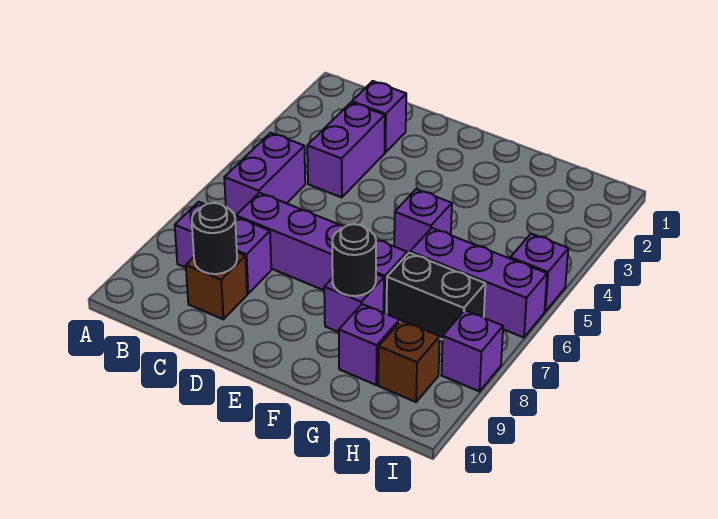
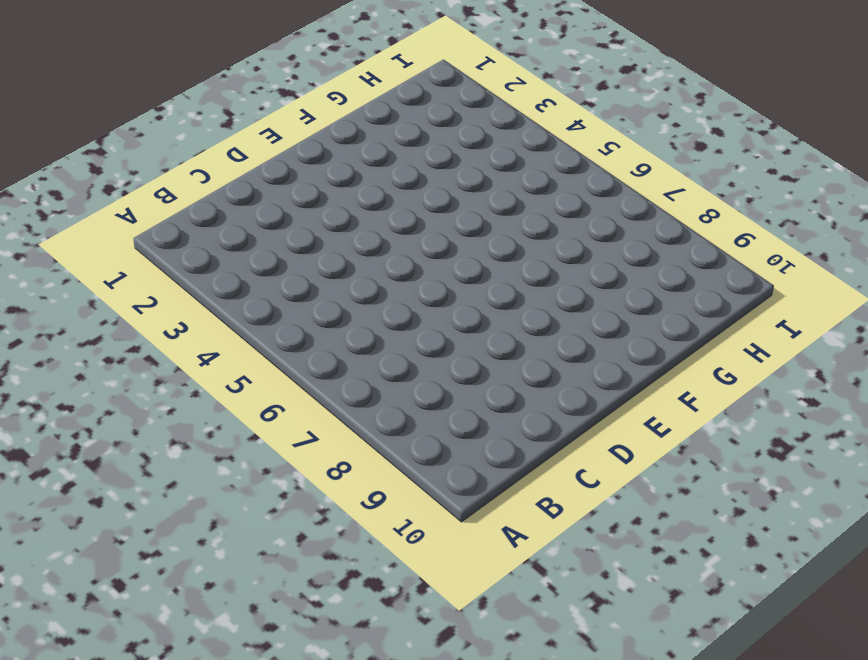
none -> purple brick B5:B6 level 1
none -> purple brick B8:C8 level 1
none -> purple brick C2 level 1

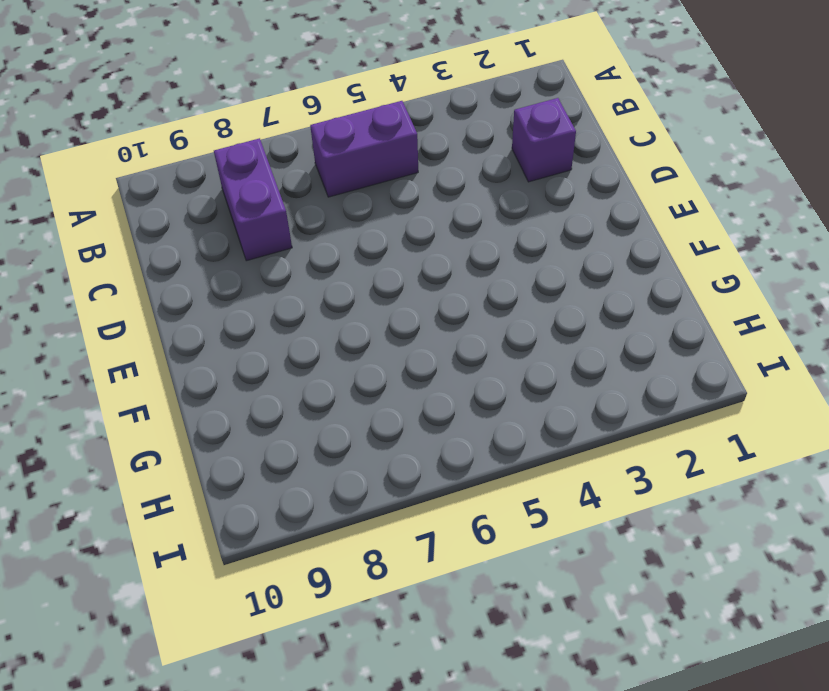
none -> purple brick C3:C4 level 1
none -> purple brick C7:F7 level 1
none -> brown brick C9 level 1

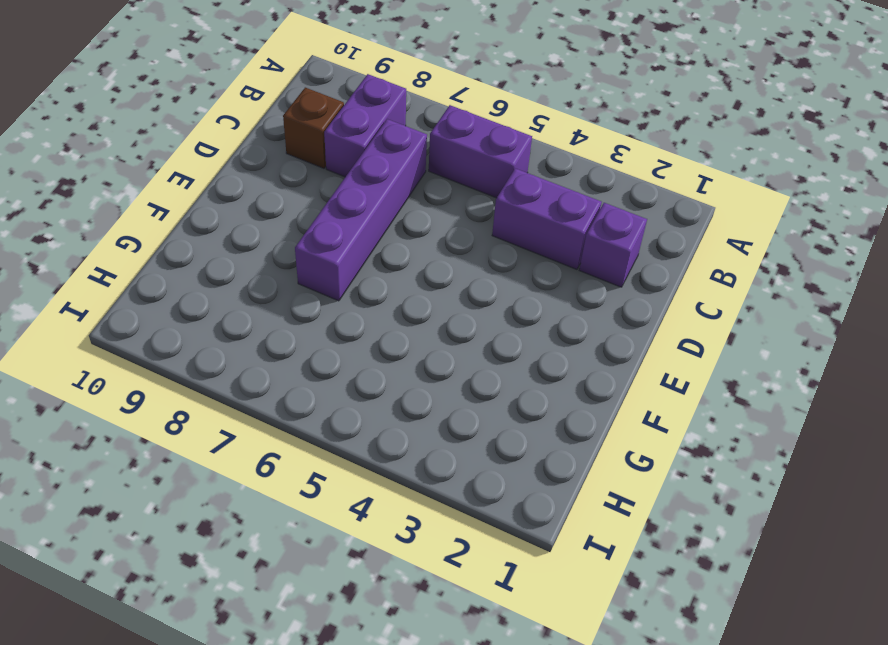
none -> purple brick F5 level 1
none -> purple brick F8 level 1
none -> purple brick G6:I6 level 1

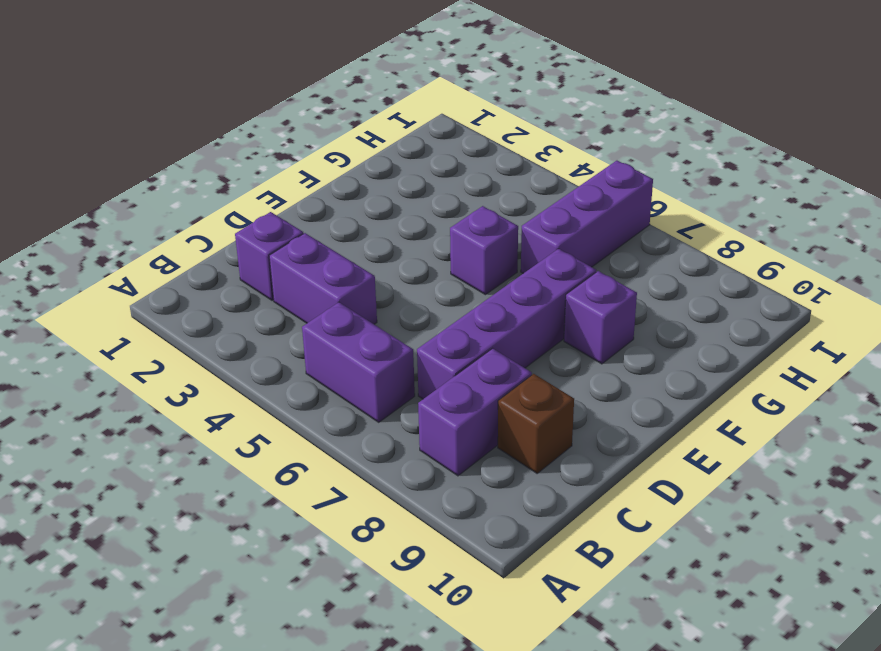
none -> black brick G7:H7 level 1
none -> purple brick G9 level 1
none -> brown brick H9 level 1

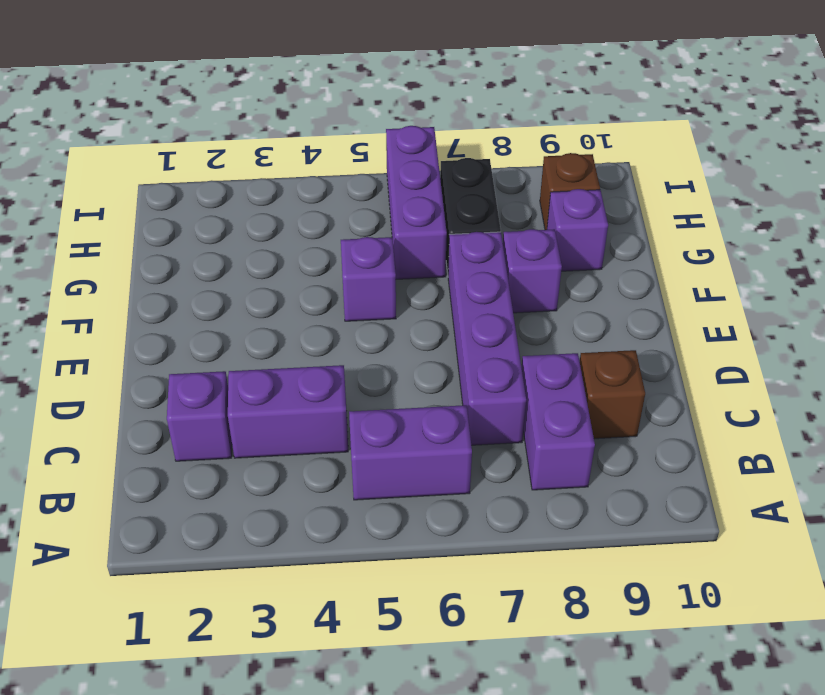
none -> purple brick I5 level 1
none -> purple brick I8 level 1
none -> black round brick C9 level 2

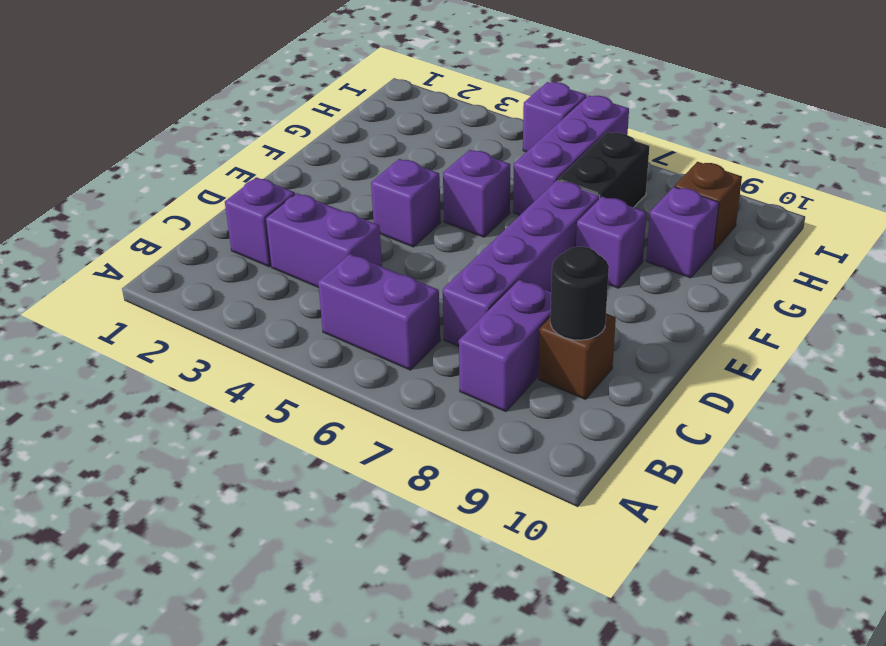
purple brick E4 level 1 -> purple brick I8 level 1
none -> black round brick F8 level 2

